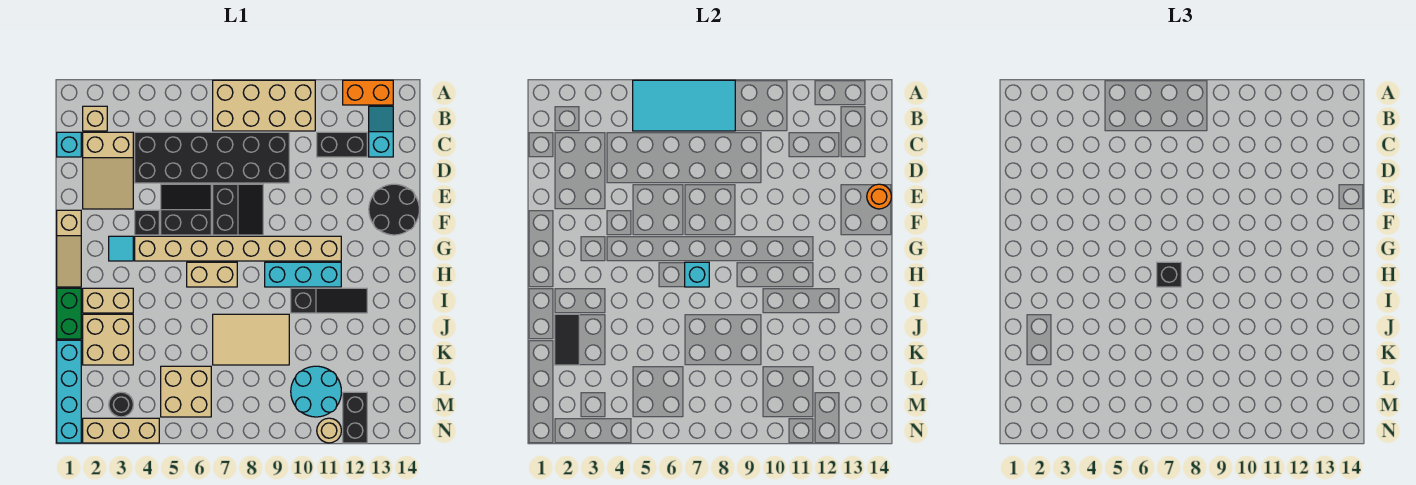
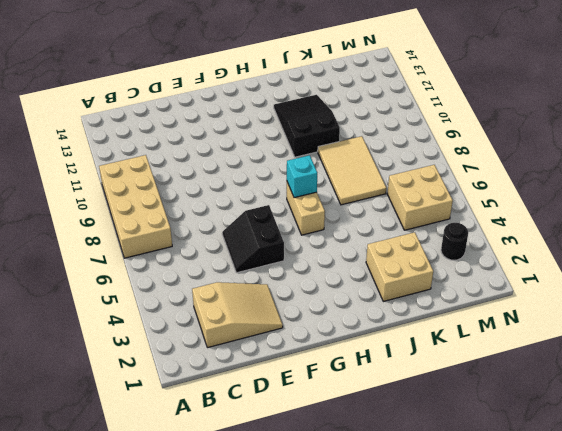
black slope I10:J12 level 1 top 10 -> black slope I10:I12 level 1 top 10
none -> orange brick A12:A13 level 1
none -> tan brick B2 level 1
none -> cyan slope B13:C13 level 1 top C
none -> cyan brick C1 level 1

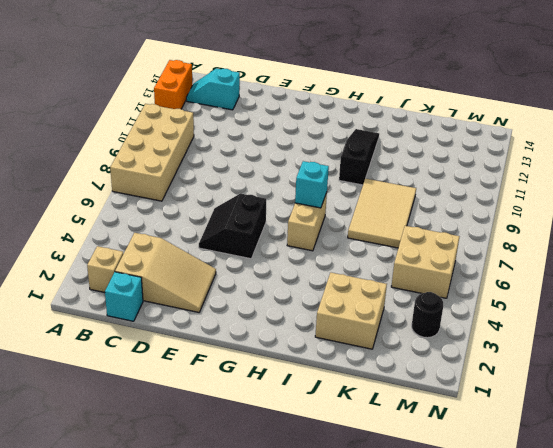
none -> black brick C4:D9 level 1
none -> black brick C11:C12 level 1
none -> black slope E7:F8 level 1 top 7
none -> black round brick E13:F14 level 1

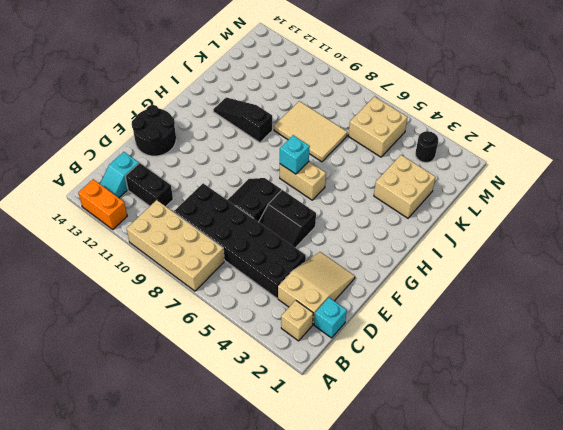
none -> tan slope F1:H1 level 1 top F
none -> black brick F4 level 1
none -> cyan tile G3 level 1
none -> tan brick G4:G11 level 1

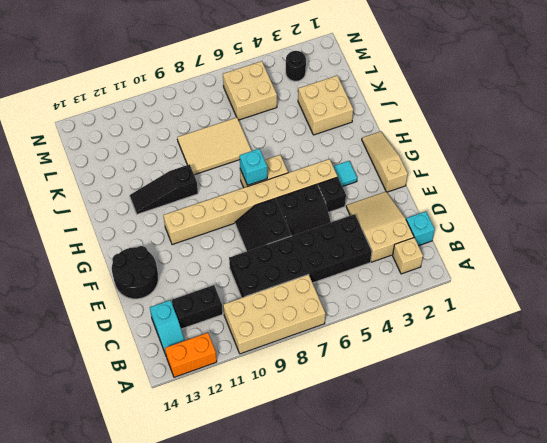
none -> cyan brick H9:H11 level 1
none -> green brick I1:J1 level 1
none -> tan brick I2:I3 level 1
none -> cyan brick K1:N1 level 1

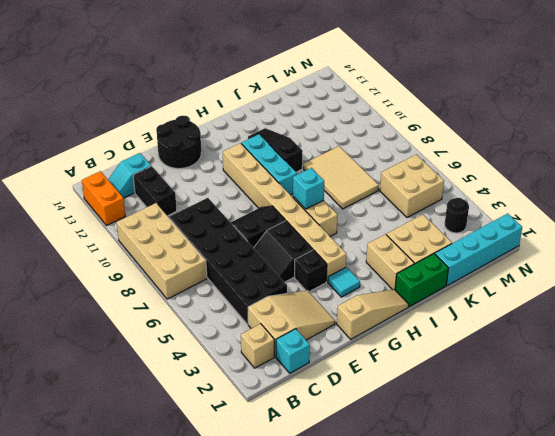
none -> cyan round brick L10:M11 level 1
none -> black brick M12:N12 level 1
none -> tan brick N2:N4 level 1
none -> tan round brick N11 level 1

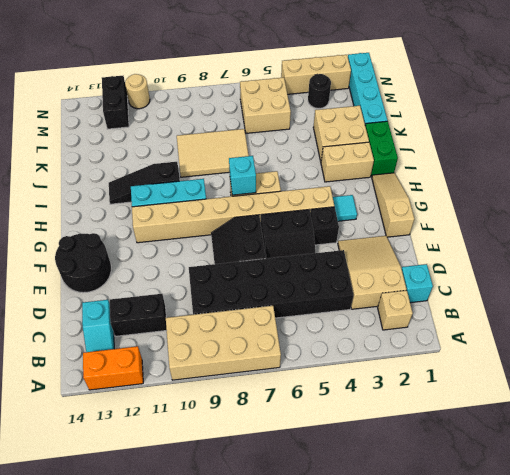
none -> cyan round brick L10:M11 level 1
none -> cyan tile A5:B8 level 2
none -> orange round brick E14 level 2
none -> black tile J2:K2 level 2

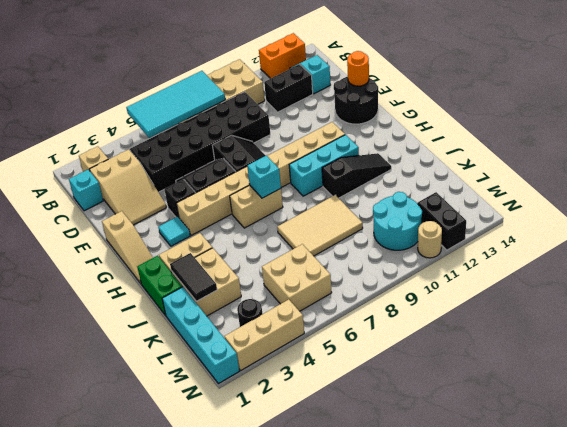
none -> black brick H7 level 3

